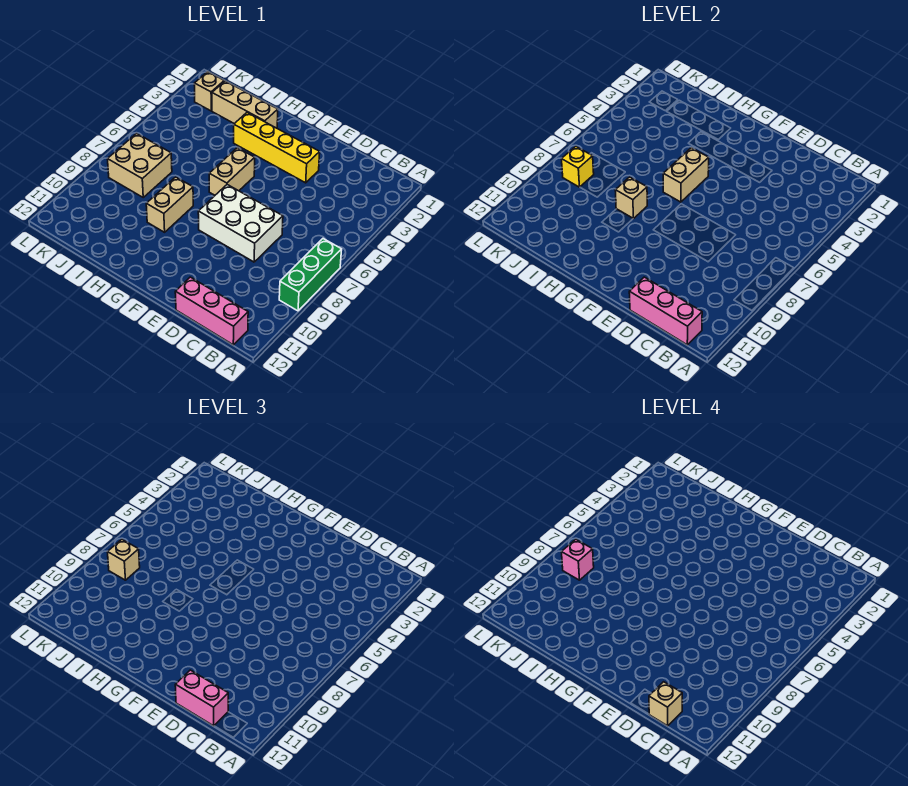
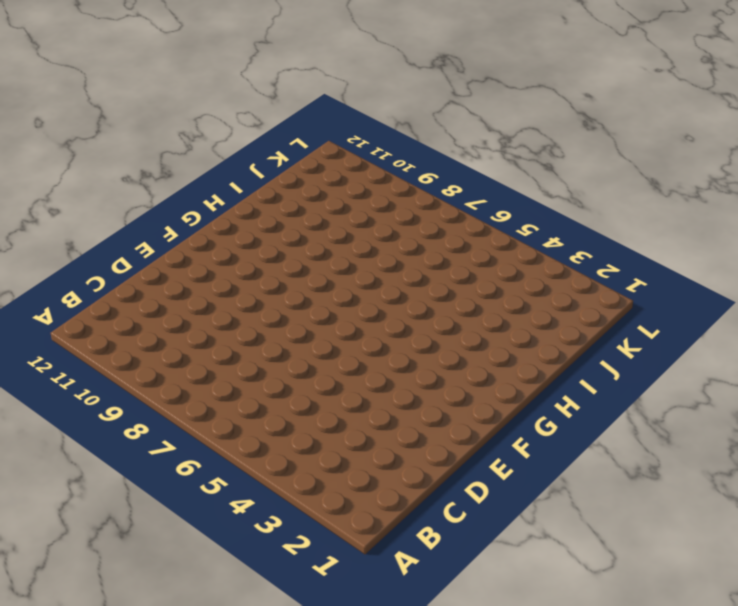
none -> green brick A7:A9 level 1
none -> pink brick B12:D12 level 1
none -> white brick D7:F8 level 1

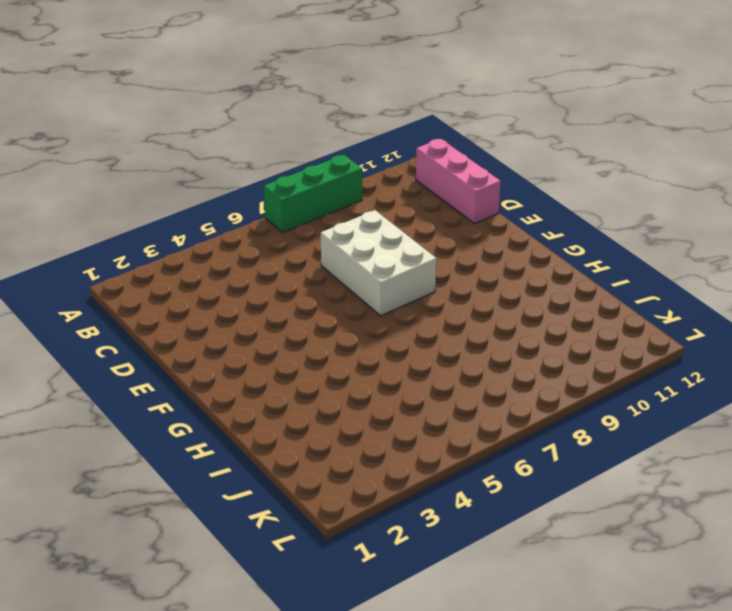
none -> yellow brick E3:H3 level 1
none -> tan brick G5:G6 level 1
none -> tan brick H2:J2 level 1

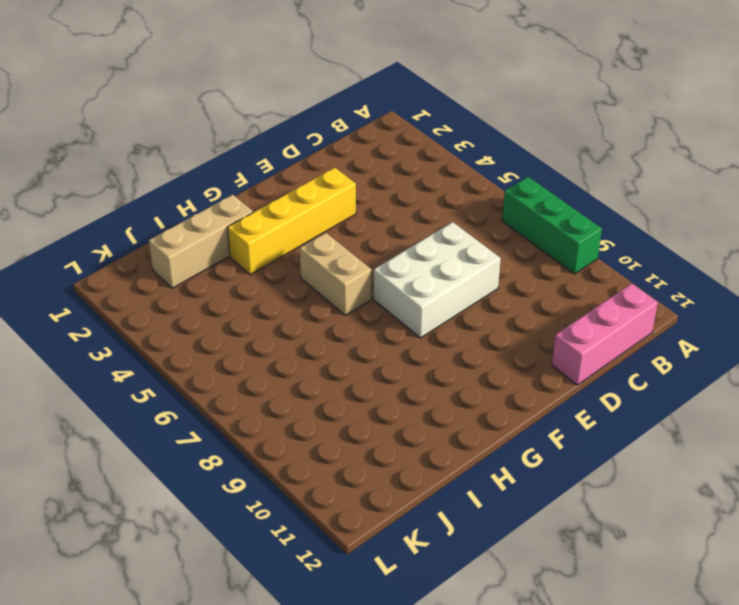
none -> tan brick H8:H9 level 1
none -> tan brick J7:K8 level 1
none -> tan brick K2 level 1

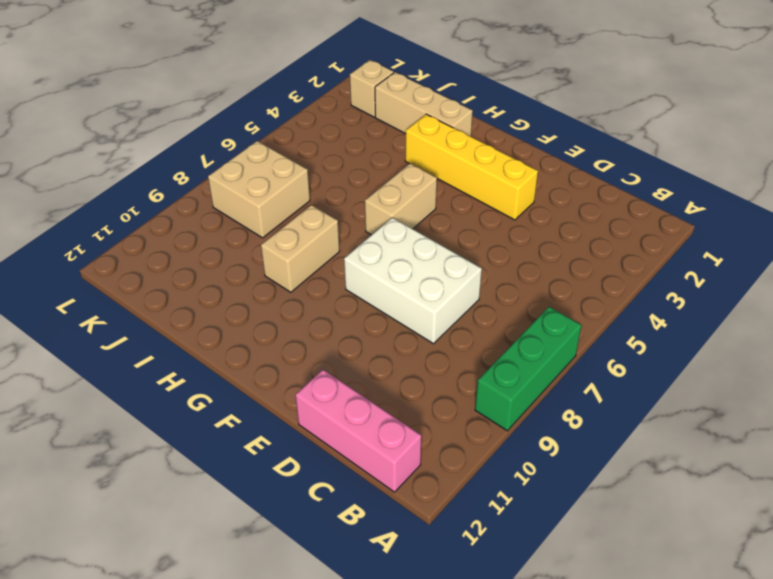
none -> pink brick B12:D12 level 2
none -> tan brick G5:G6 level 2
none -> tan brick H8 level 2

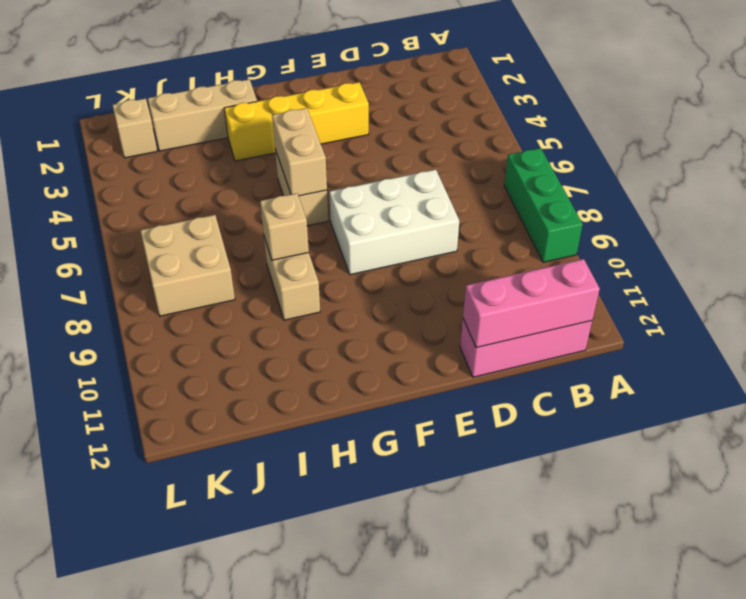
none -> yellow brick K8 level 2
none -> pink brick C12:D12 level 3
none -> tan brick K8 level 3

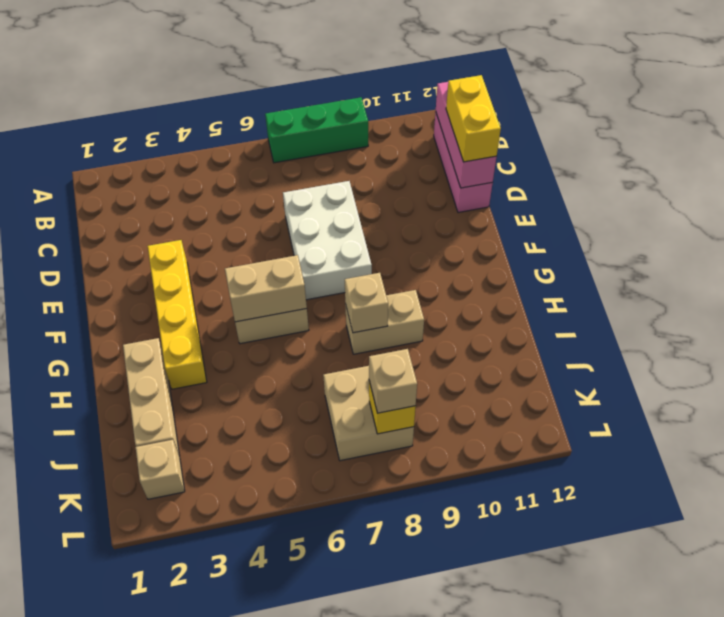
yellow brick C12:D12 level 3 -> pink brick C12:D12 level 3
none -> tan brick C12 level 4
none -> pink brick K8 level 4

